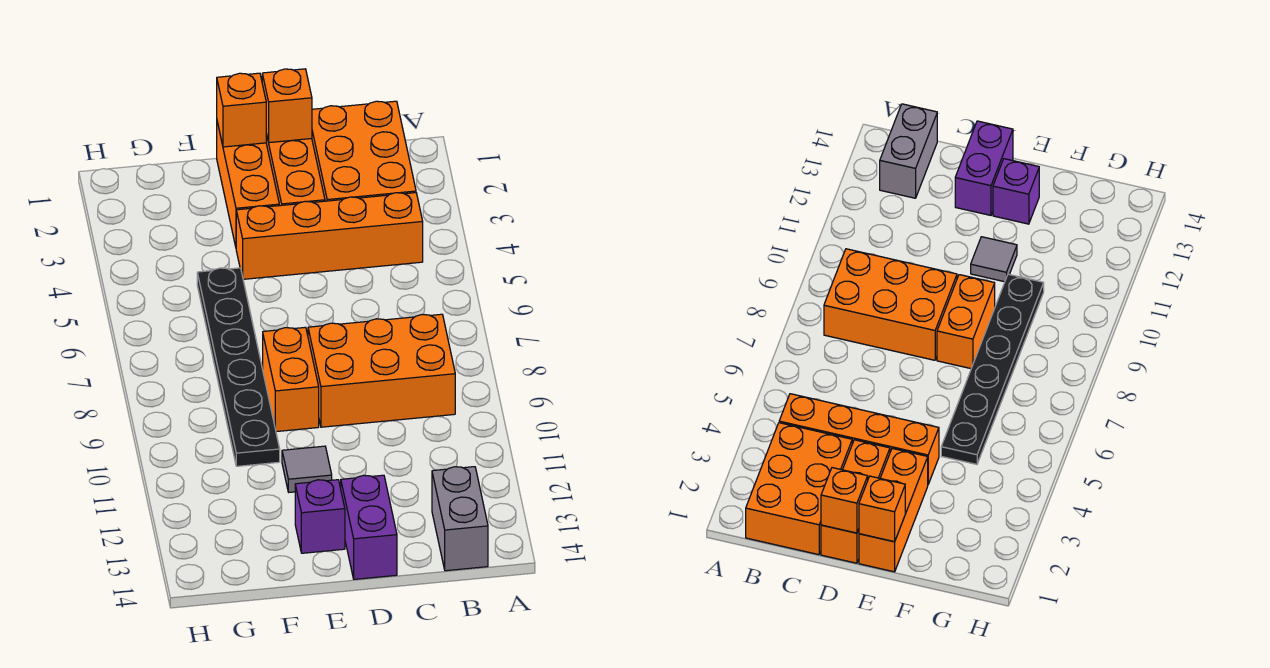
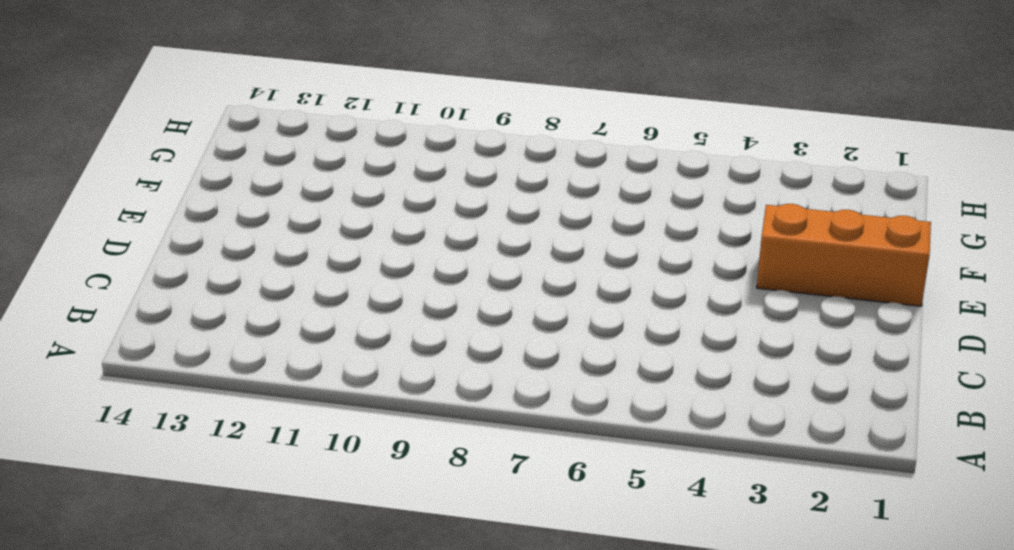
none -> orange brick B1:C3 level 1
none -> orange brick B4:E4 level 1
none -> orange brick B8:D9 level 1

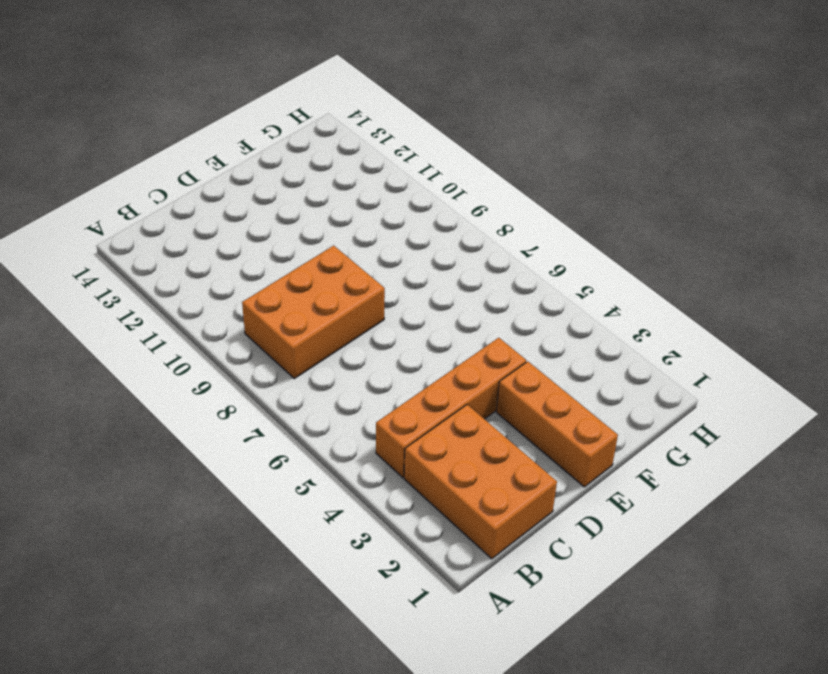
none -> grey brick B13:B14 level 1
none -> orange brick D1:D3 level 1
none -> purple brick D13:D14 level 1

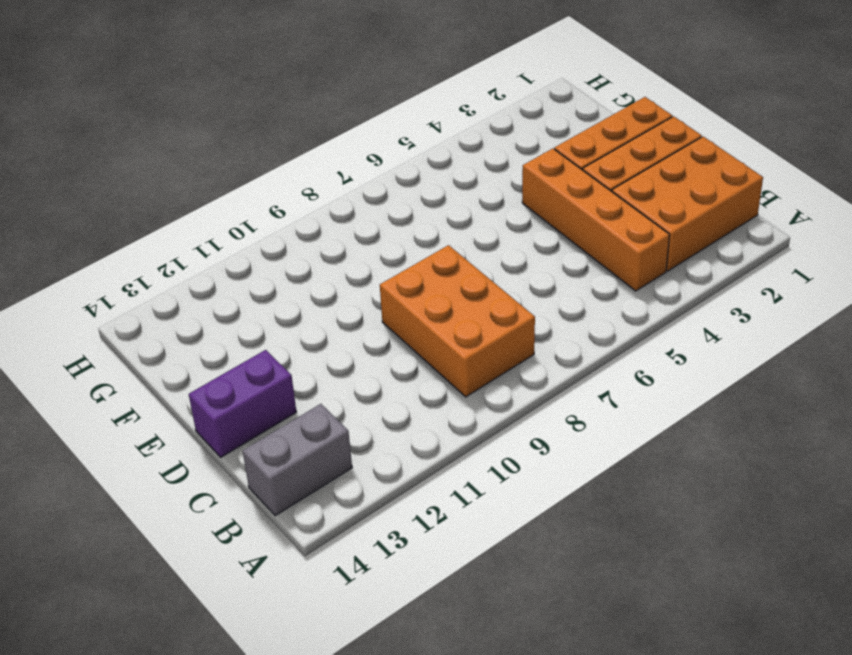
none -> orange brick E8:E9 level 1
none -> grey tile E11 level 1
none -> purple brick E13 level 1

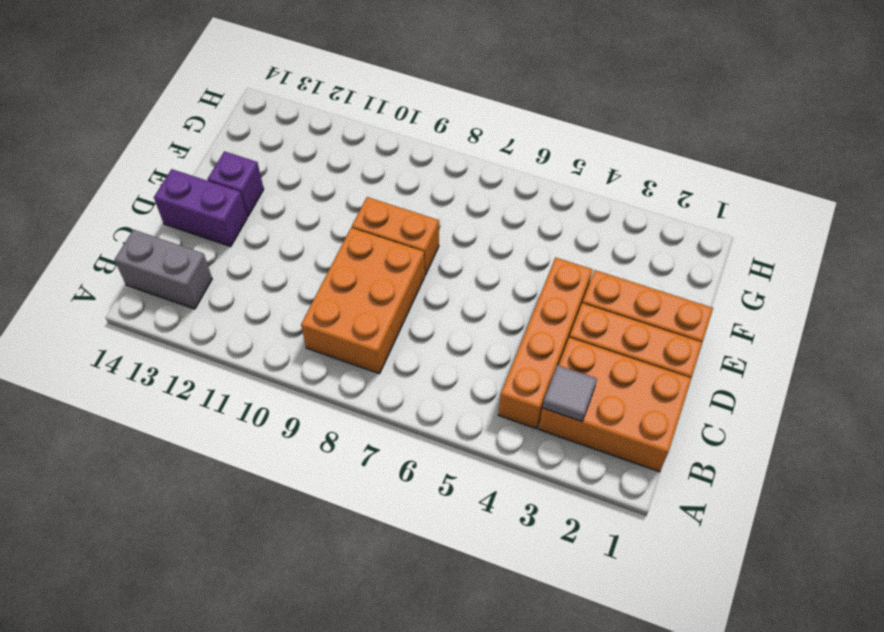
grey tile B3 level 2 -> grey tile E11 level 1
none -> black plate F5:F10 level 1
none -> orange brick D1 level 2
none -> orange brick E1 level 2

